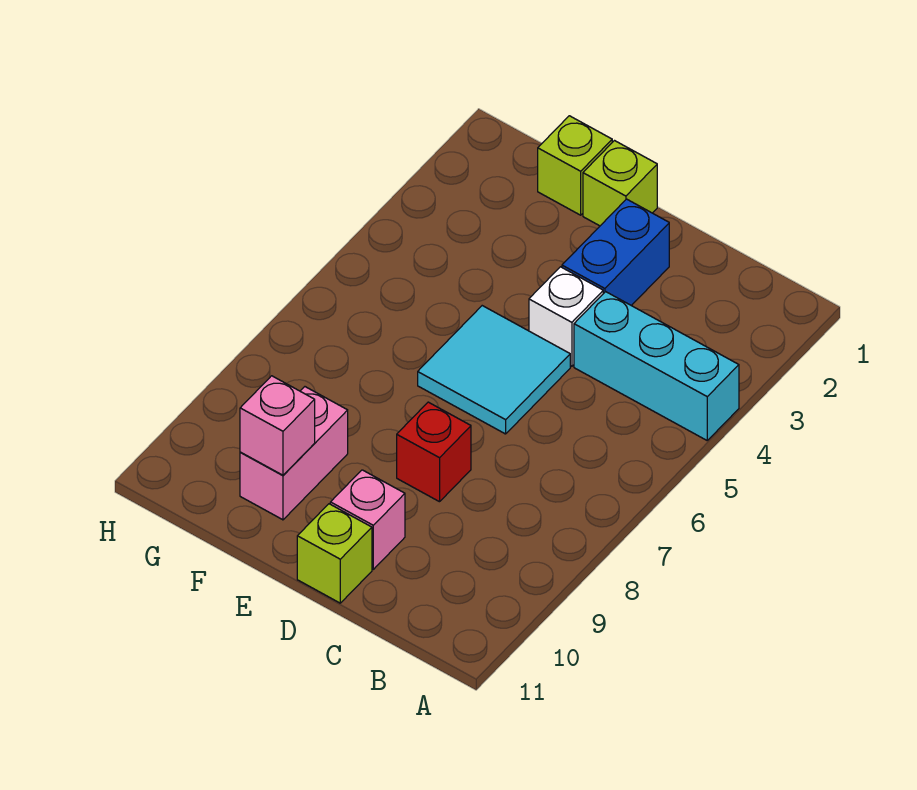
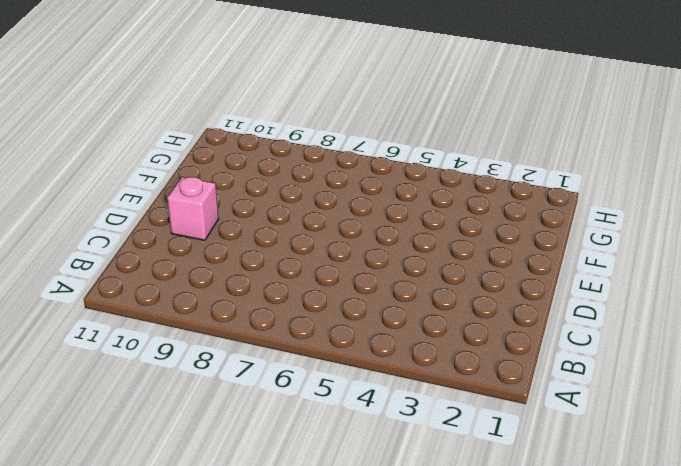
none -> cyan brick A4:C4 level 1
none -> blue brick D2:D3 level 1

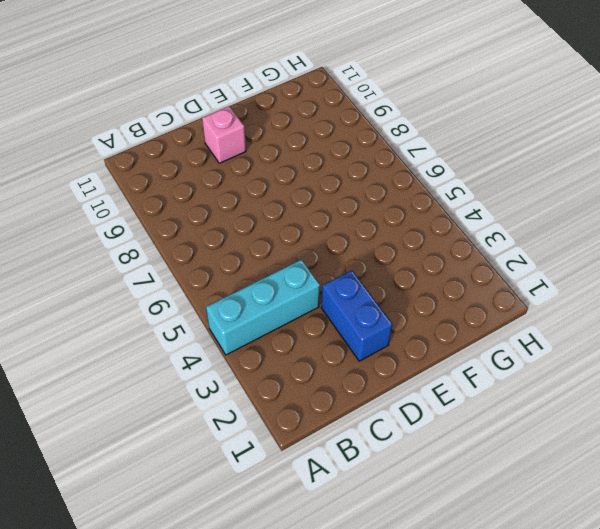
none -> white brick D4 level 1
none -> cyan tile D5:E6 level 1

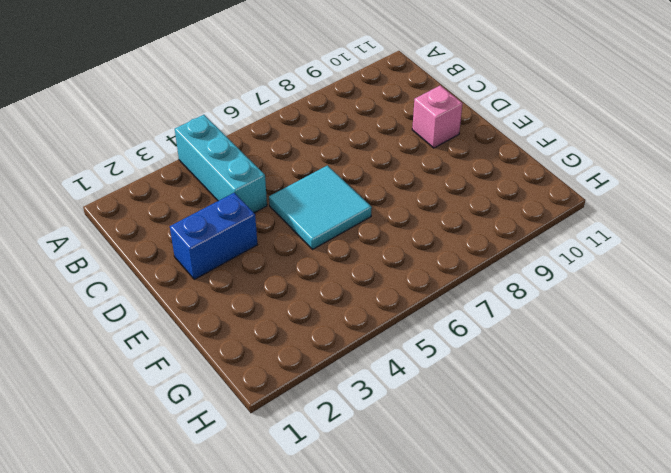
none -> white brick D4 level 1
none -> red brick D8 level 1

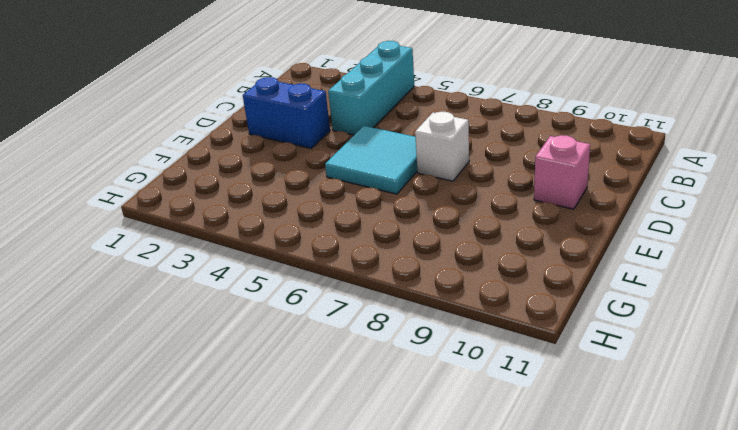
white brick D7 level 1 -> white brick D4 level 1
none -> red brick D8 level 1
none -> lime brick D11 level 1

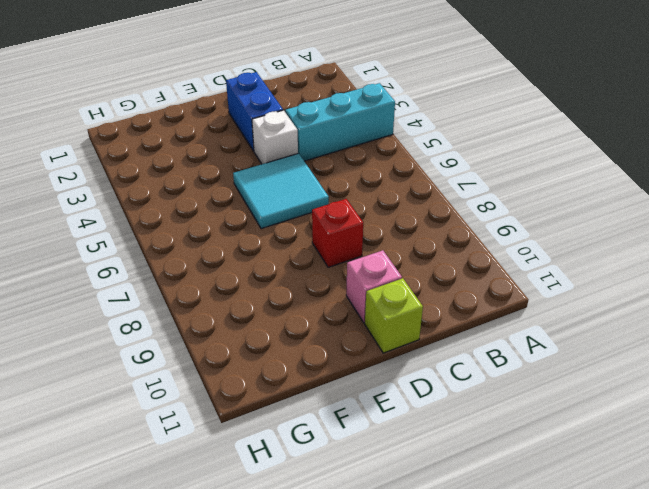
none -> lime brick E1 level 1
none -> lime brick F1 level 1

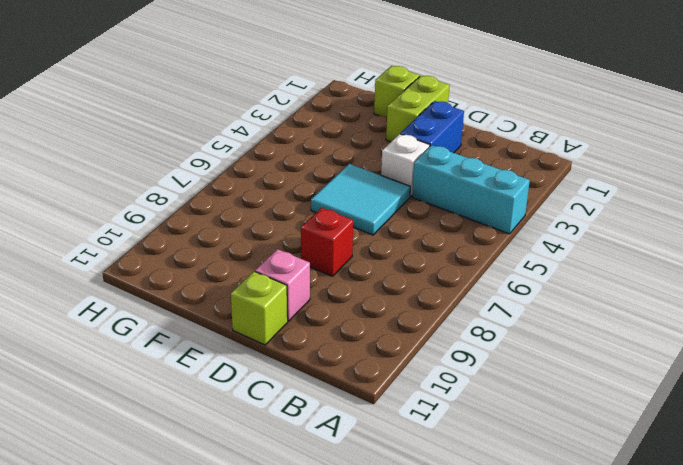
lime brick E1:E2 level 1 -> lime brick E1 level 1
none -> pink brick F9:F10 level 1
none -> pink brick F10 level 2

